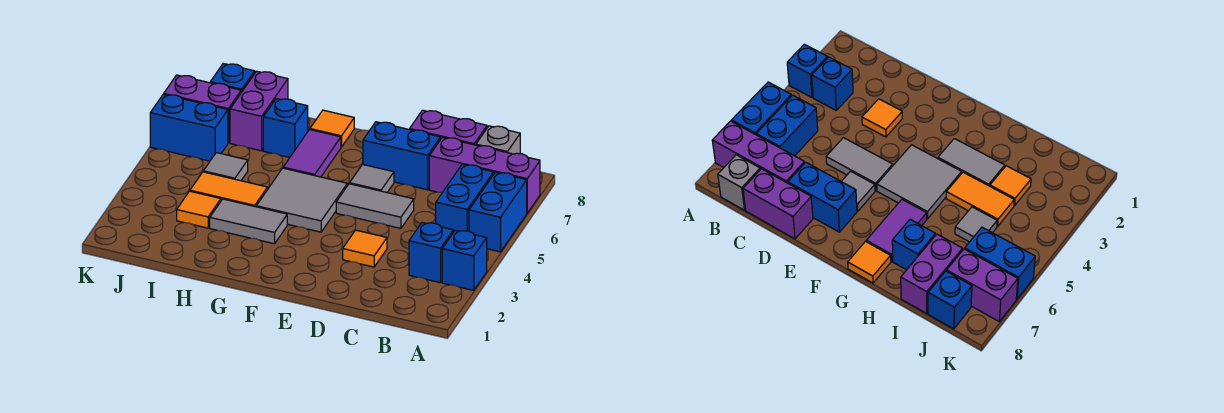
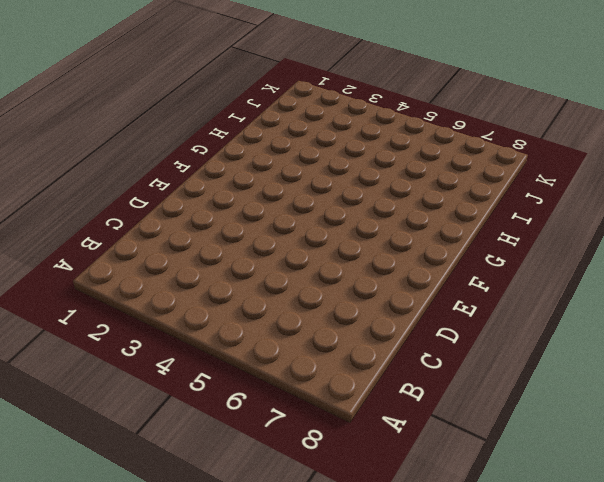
none -> blue brick A3 level 1
none -> blue brick A5:A6 level 1
none -> purple brick A7:C7 level 1

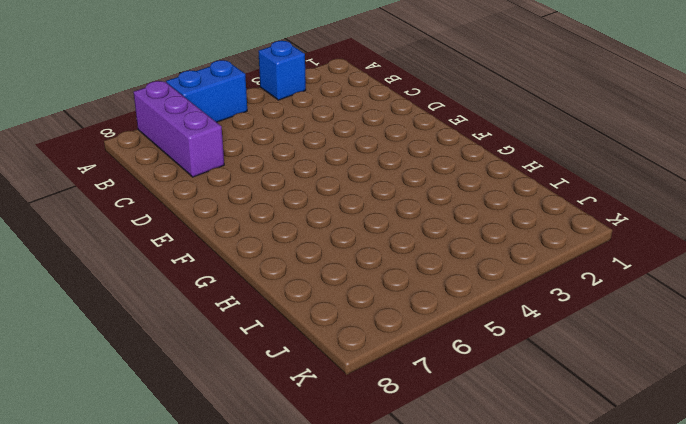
none -> blue brick B3 level 1
none -> blue brick B5:B6 level 1
none -> grey brick B8 level 1

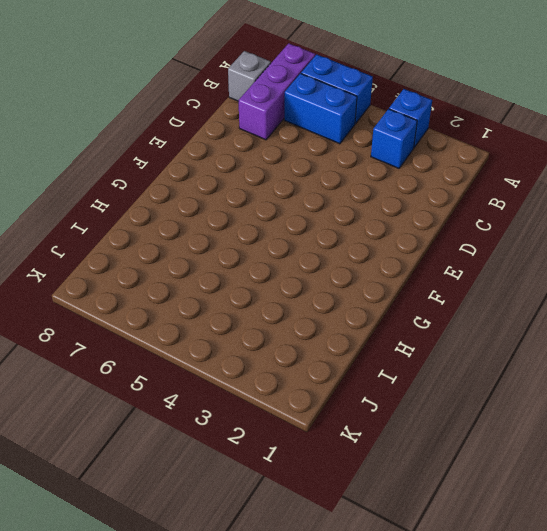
none -> purple brick C8:D8 level 1
none -> orange tile D3 level 1
none -> grey tile D5:E5 level 1

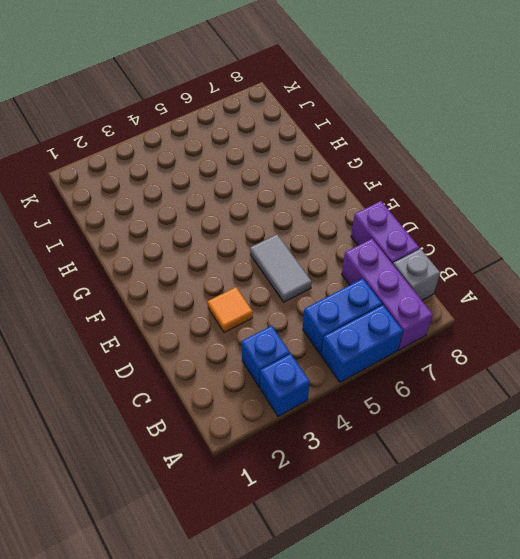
none -> blue brick D7:E7 level 1
none -> grey tile E6 level 1
none -> grey tile F4:G5 level 1

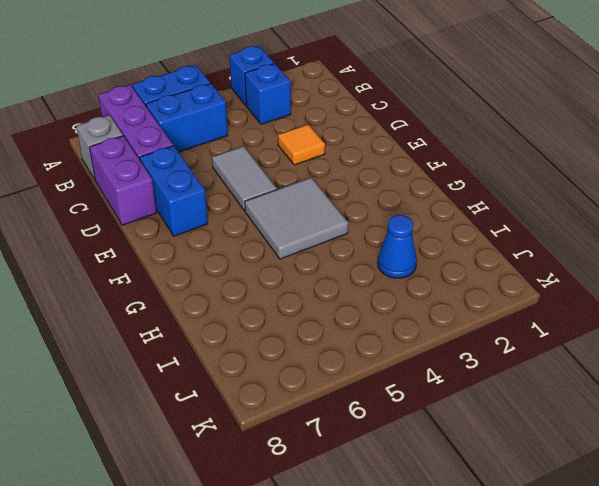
blue cone I3 level 1 -> orange tile I3 level 1
none -> grey tile E6 level 1
none -> grey tile G3:H3 level 1
none -> purple tile G6:G7 level 1

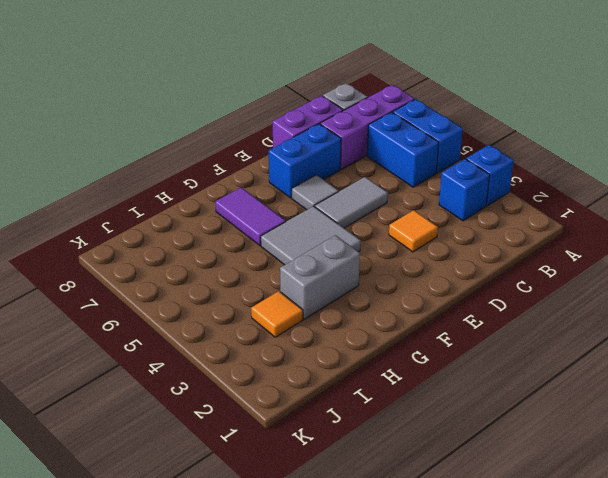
grey brick G3:H3 level 1 -> grey tile G3:H3 level 1
none -> orange tile G8 level 1
none -> orange tile H4:I4 level 1
none -> blue brick H7 level 1

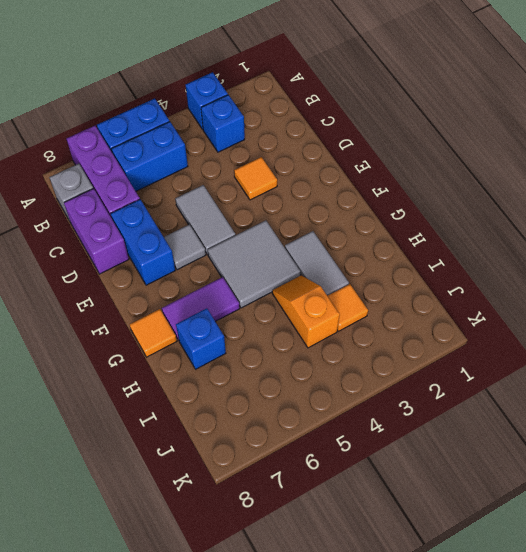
orange slope H4:I4 level 1 top I -> orange tile H4:I4 level 1
none -> grey tile I5 level 1
none -> purple brick I7:I8 level 1
none -> blue brick J6:K6 level 1

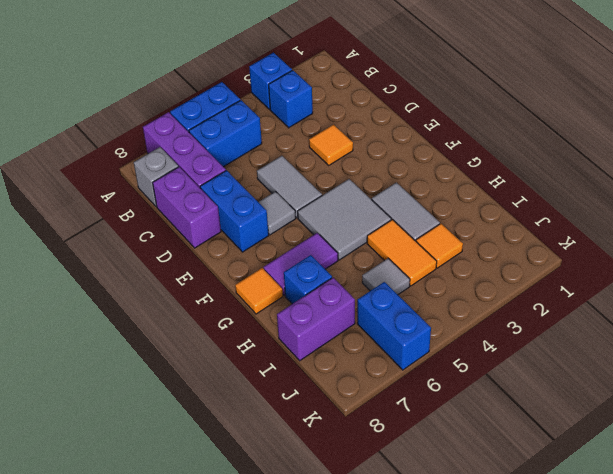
none -> purple brick J7:K7 level 1
none -> blue brick J8 level 1

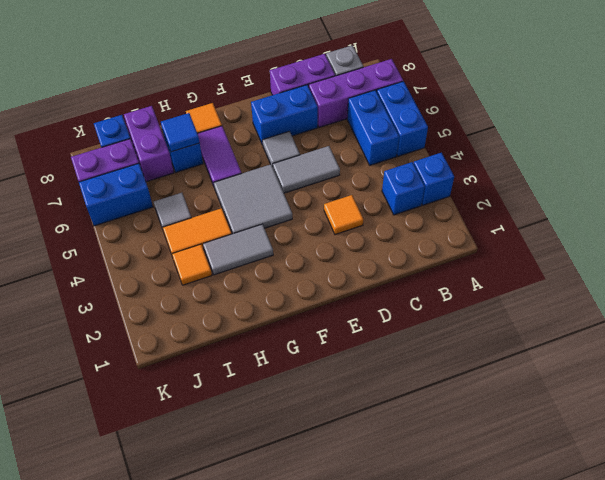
blue tile H7 level 2 -> none

